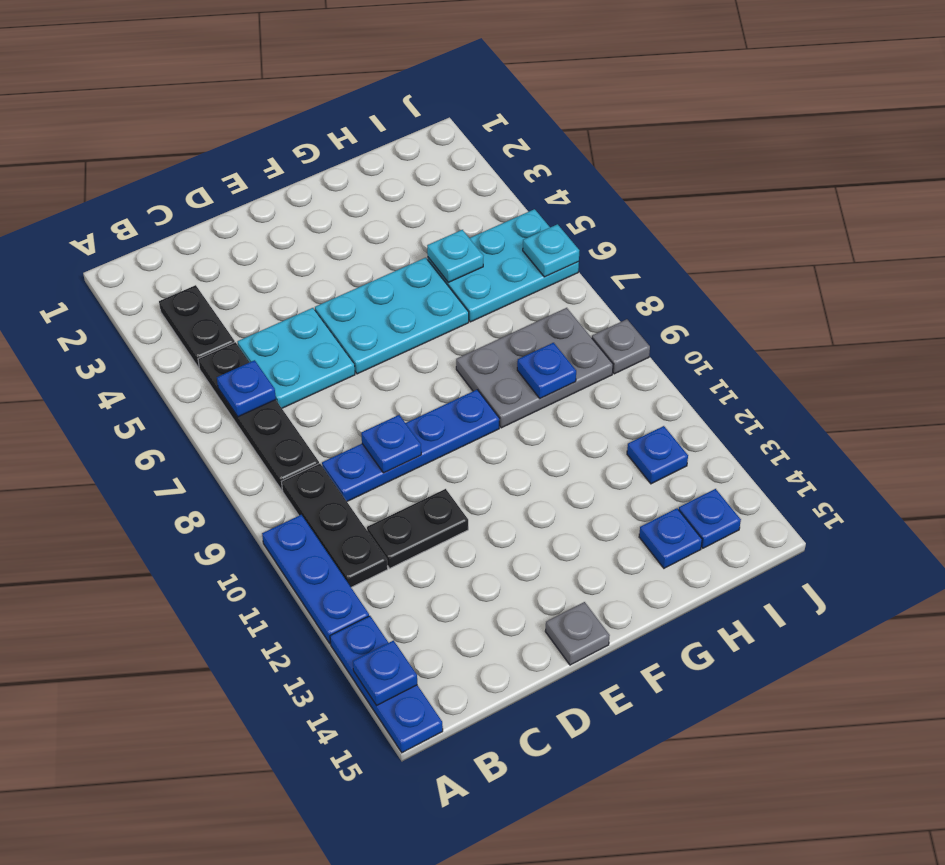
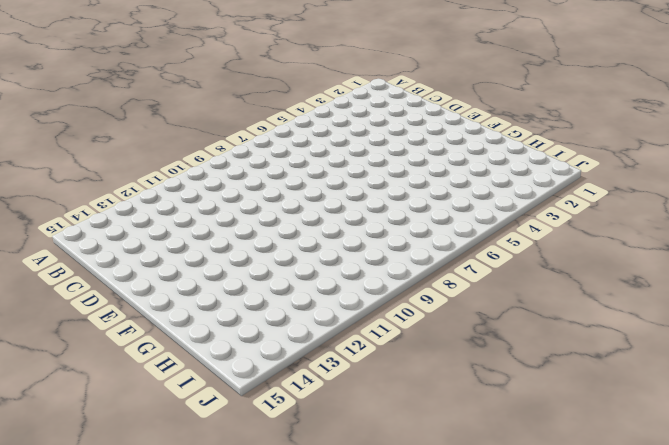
none -> blue plate A10:A12 level 1
none -> blue plate A13:A15 level 1
none -> black plate B3:B4 level 1

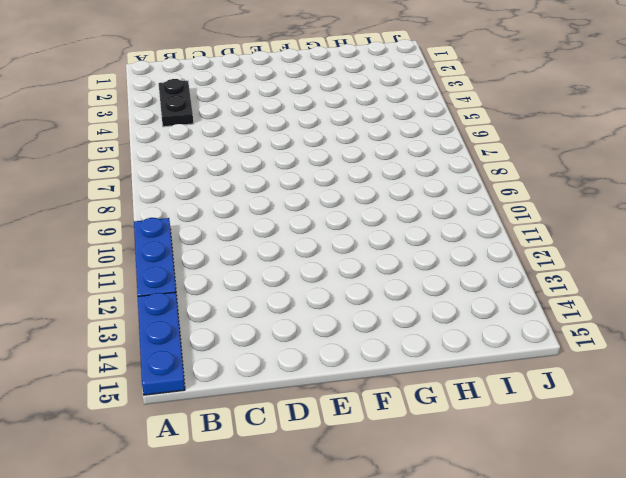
none -> black plate B5:B8 level 1
none -> black plate B9:B11 level 1
none -> cyan plate C5:D6 level 1

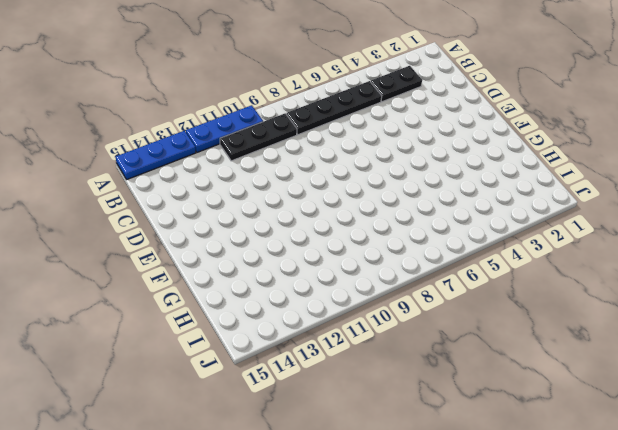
none -> cyan plate C5:D6 level 1
none -> blue plate C9:F9 level 1
none -> black plate C11:D11 level 1

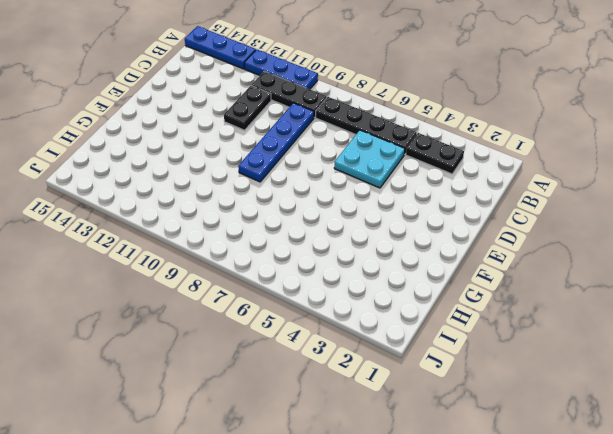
none -> cyan plate E5:G6 level 1
none -> grey plate E15 level 1
none -> grey plate G8:I9 level 1

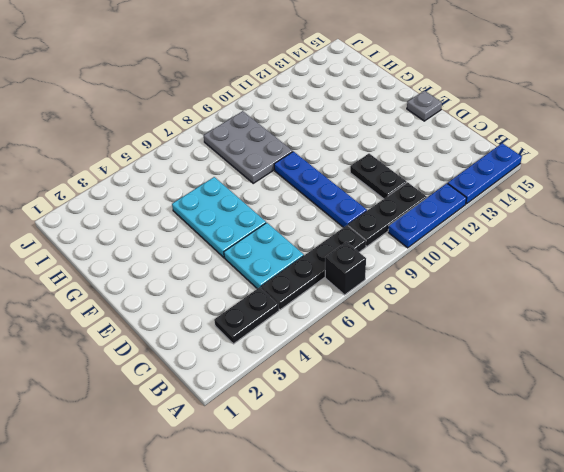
black brick A7 level 1 -> none
none -> cyan plate H5:J6 level 1
none -> blue plate H14 level 1
none -> blue plate I12 level 1

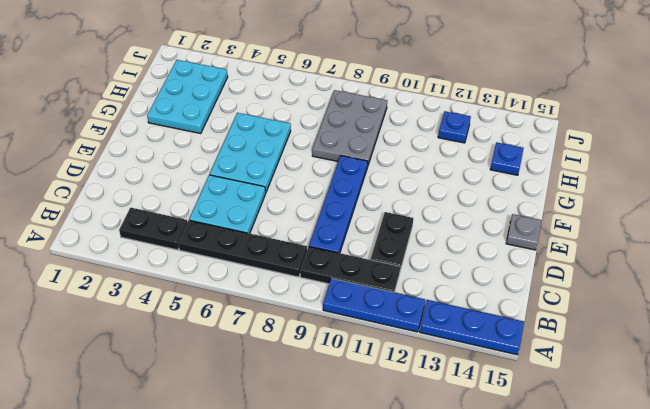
cyan plate G2:I3 level 1 -> cyan plate H5:J6 level 1
none -> blue plate I14 level 1
none -> grey plate J9 level 1
none -> blue plate A14 level 2

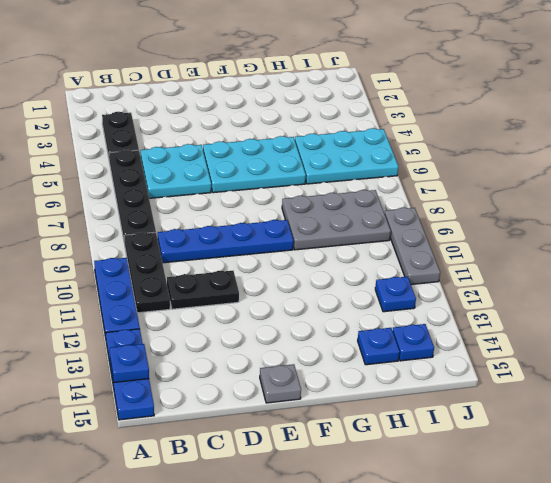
grey plate J9:J11 level 1 -> grey plate J9 level 1
none -> blue plate B6 level 2
none -> blue plate D9 level 2
none -> cyan plate H5 level 2

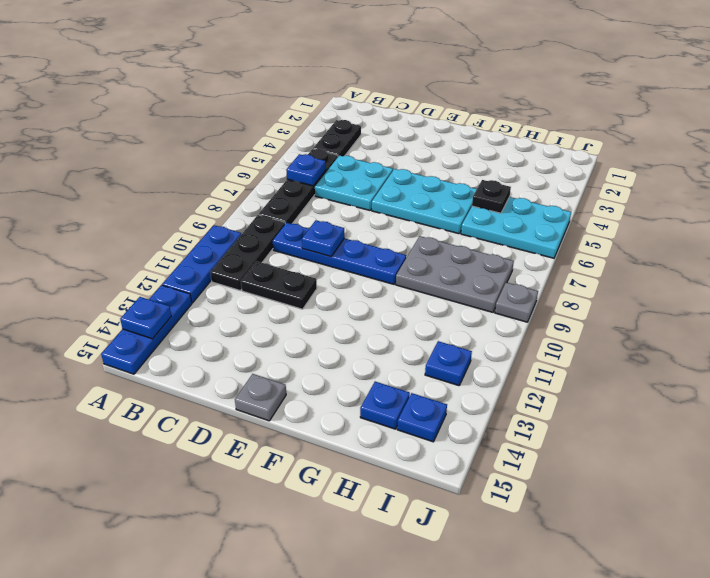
black plate H5 level 2 -> cyan plate H5 level 2
none -> blue plate H9 level 2
none -> cyan plate J6 level 2

